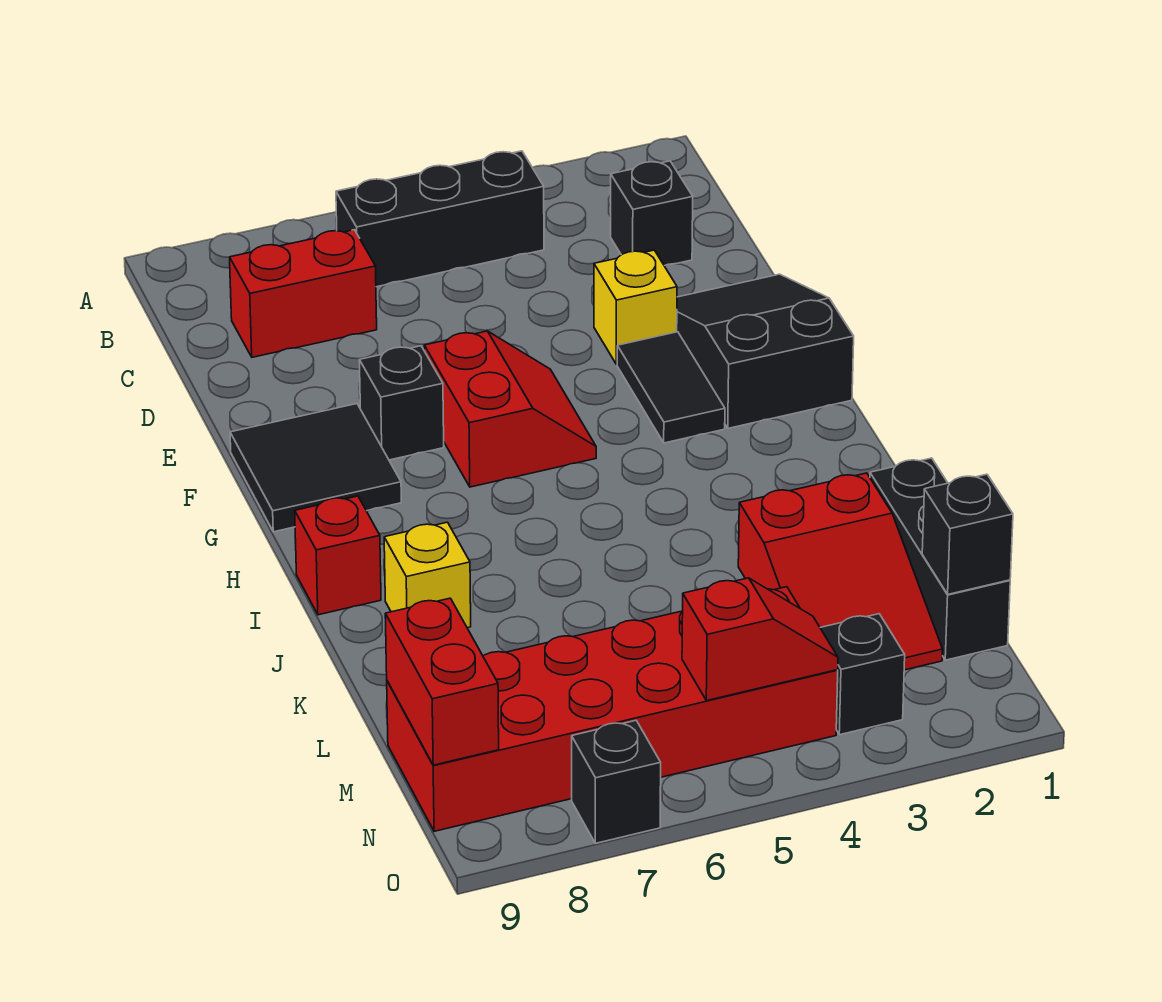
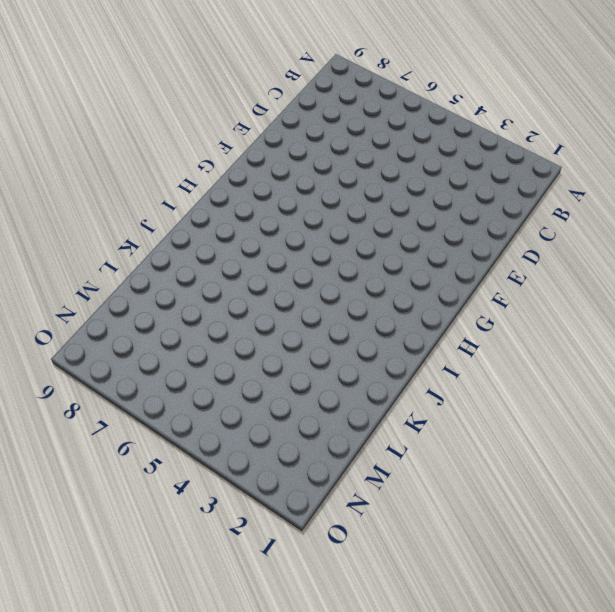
none -> black brick B4:B6 level 1
none -> black brick C2 level 1
none -> red brick C7:C8 level 1

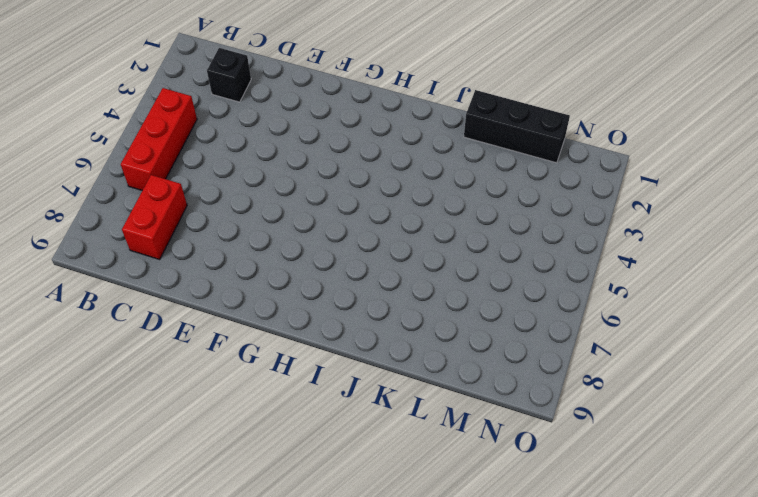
red brick B4:B6 level 1 -> black brick B4:B6 level 1
none -> black slope E1:G2 level 1 top G
none -> yellow brick E3 level 1
none -> black tile F3:G3 level 1

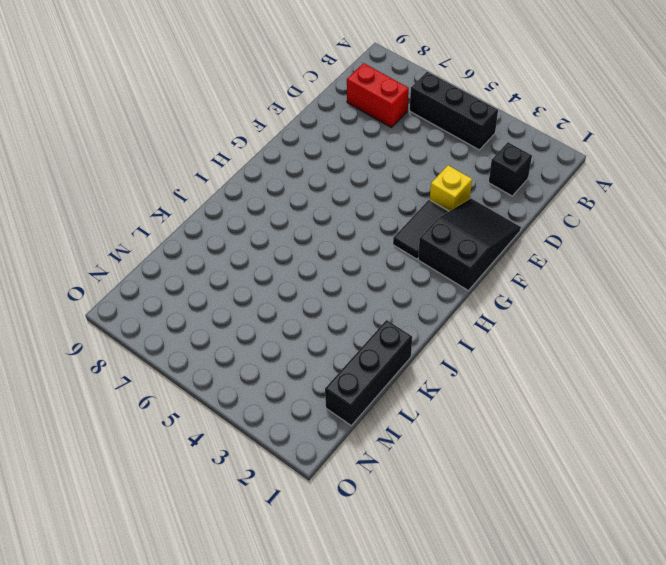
none -> red slope F5:G6 level 1 top 6
none -> black brick F7 level 1
none -> black tile F8:G9 level 1

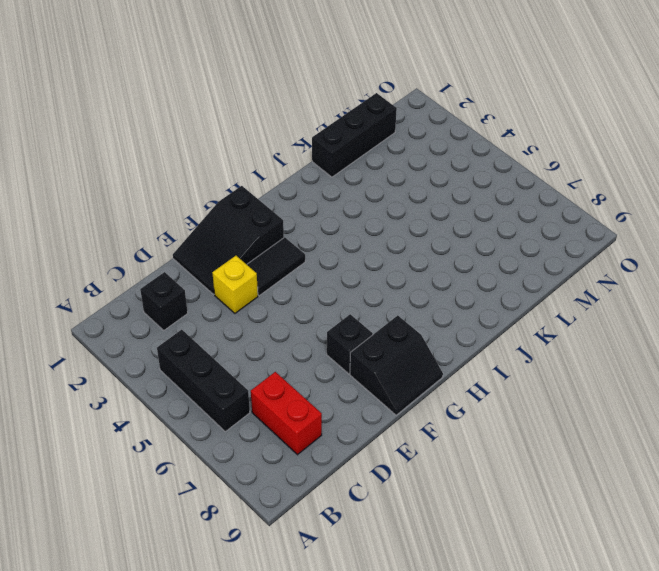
black slope F8:G9 level 1 top 8 -> black tile F8:G9 level 1
none -> red slope F5:G6 level 1 top 6
none -> red brick I9 level 1
none -> yellow brick J8 level 1

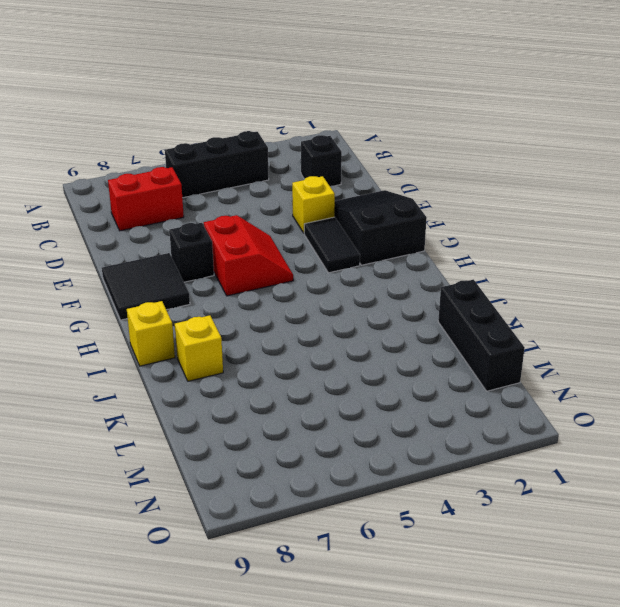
yellow brick I9 level 1 -> red brick I9 level 1
none -> red slope K2:M3 level 1 top K
none -> red brick M4:N9 level 1
none -> black brick N3 level 1

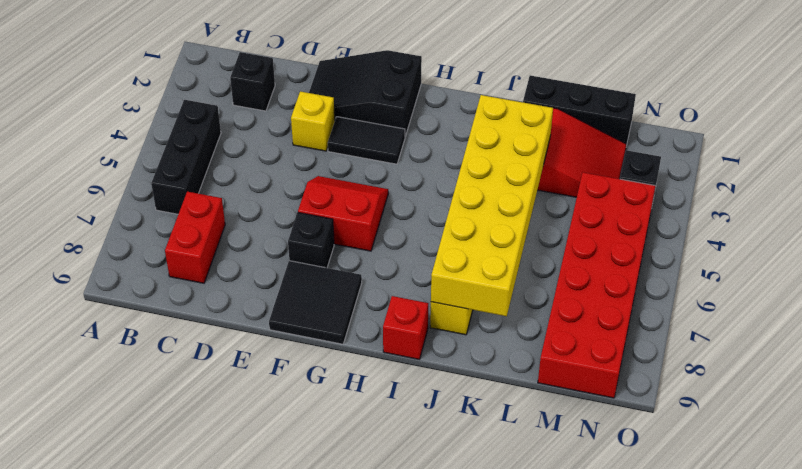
yellow brick J3:K8 level 2 -> none
none -> black brick O7 level 1
none -> black brick M1 level 2
none -> red brick M9:N9 level 2

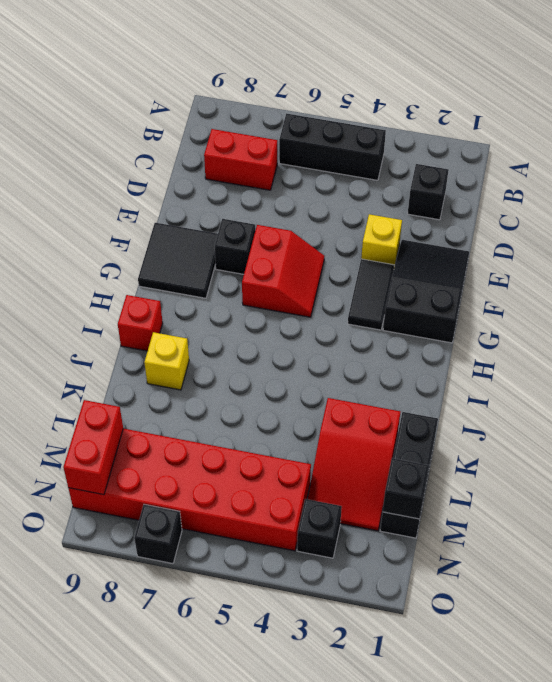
none -> red slope N4:N5 level 2 top 5

